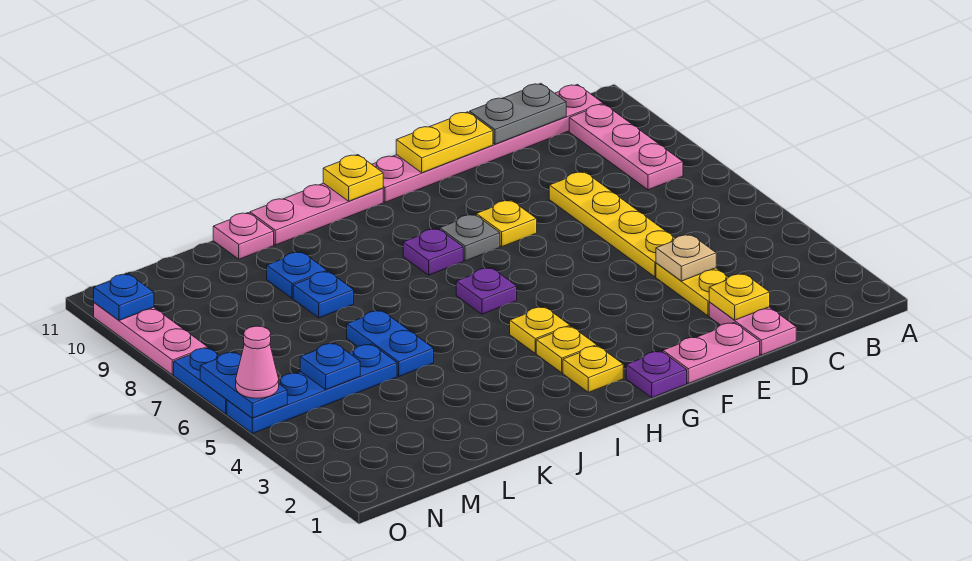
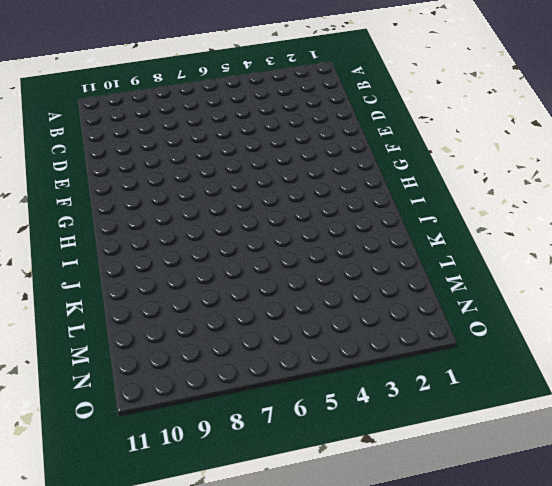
none -> pink plate B8:B10 level 1
none -> pink plate B11:G11 level 1
none -> pink plate D1:D2 level 1
none -> yellow plate D3:D4 level 1

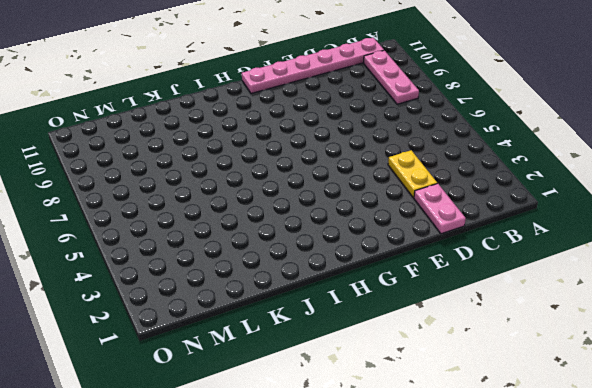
none -> yellow plate D5:D8 level 1
none -> pink plate E1:F1 level 1
none -> yellow plate F8 level 1
none -> purple plate G1 level 1

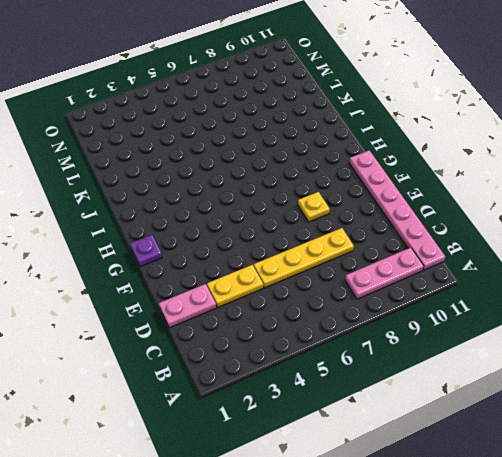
none -> pink plate E1:F1 level 1
none -> grey plate G8 level 1
none -> yellow plate H2 level 1
none -> yellow plate H3 level 1

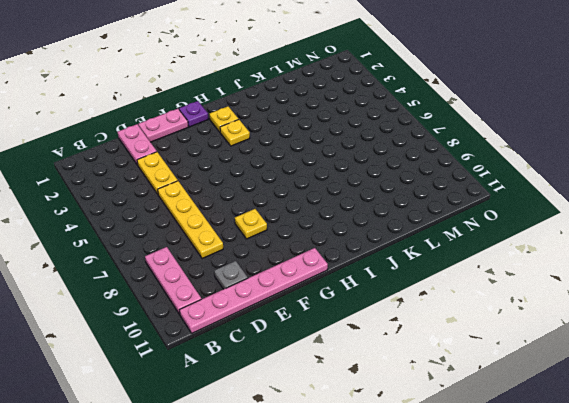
grey plate D10 level 1 -> grey plate G8 level 1
none -> yellow plate H4 level 1
none -> purple plate H6 level 1
none -> purple plate H8 level 1
none -> pink plate H11:J11 level 1

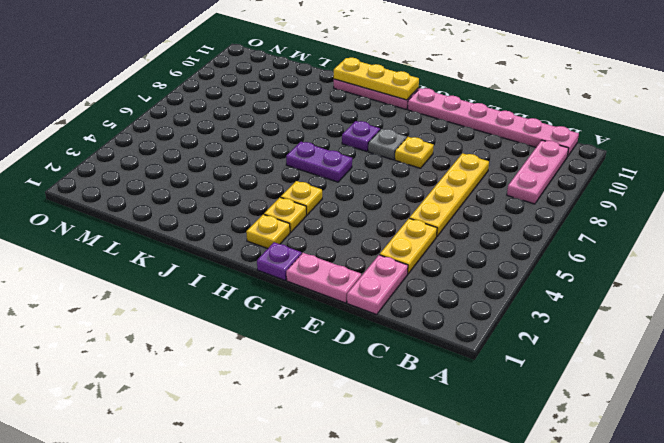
purple plate H6:I6 level 1 -> purple plate H6 level 1
yellow plate H11:J11 level 2 -> yellow plate H11 level 2
none -> blue plate K5:K6 level 1
none -> blue plate K8 level 1
none -> blue plate K9 level 1
none -> pink plate K11 level 1

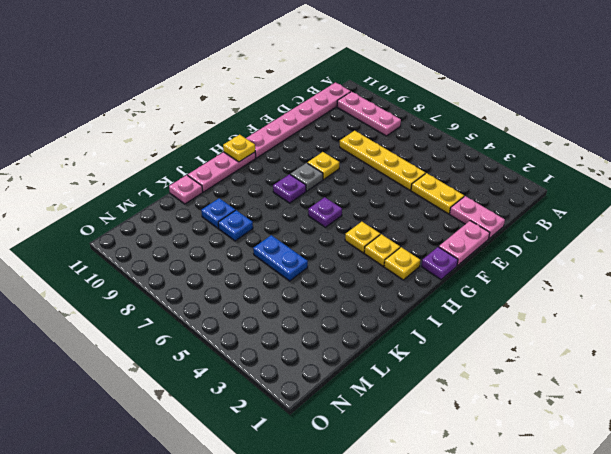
none -> blue plate L5:O5 level 1
none -> blue plate O6:O7 level 1
none -> pink plate O8:O10 level 1
none -> grey plate C11:D11 level 2

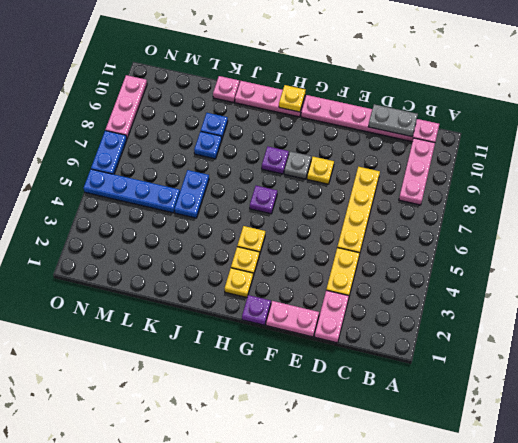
none -> yellow plate D2 level 2
none -> tan plate D4 level 2
none -> yellow plate E11:F11 level 2
none -> blue plate M5 level 2

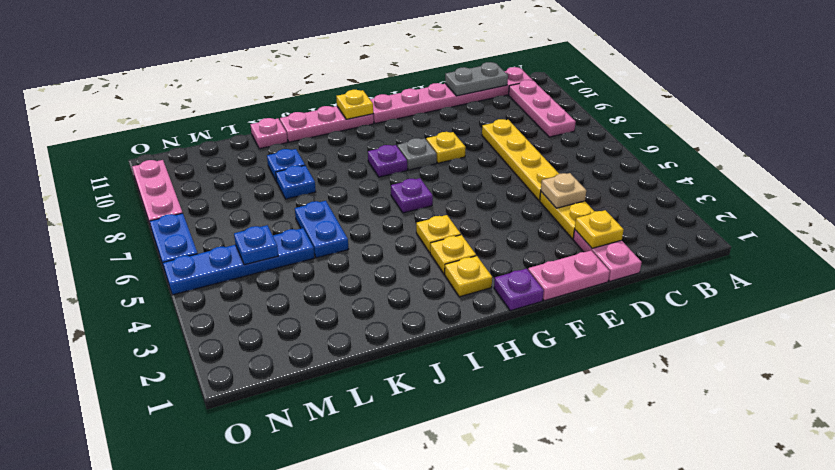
none -> yellow plate E11:F11 level 2
none -> blue plate O5:O6 level 2
none -> blue plate O10 level 2
none -> pink cone O5 level 3

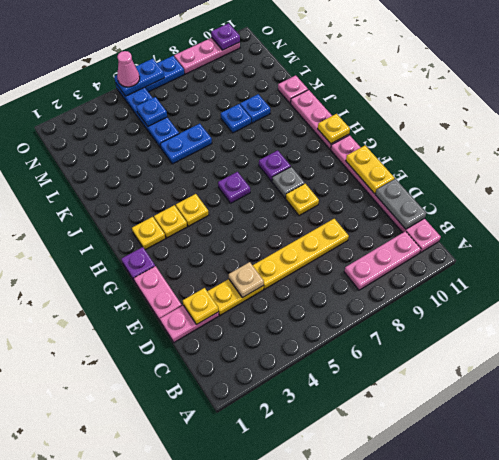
purple plate O10 level 2 -> blue plate O10 level 2

